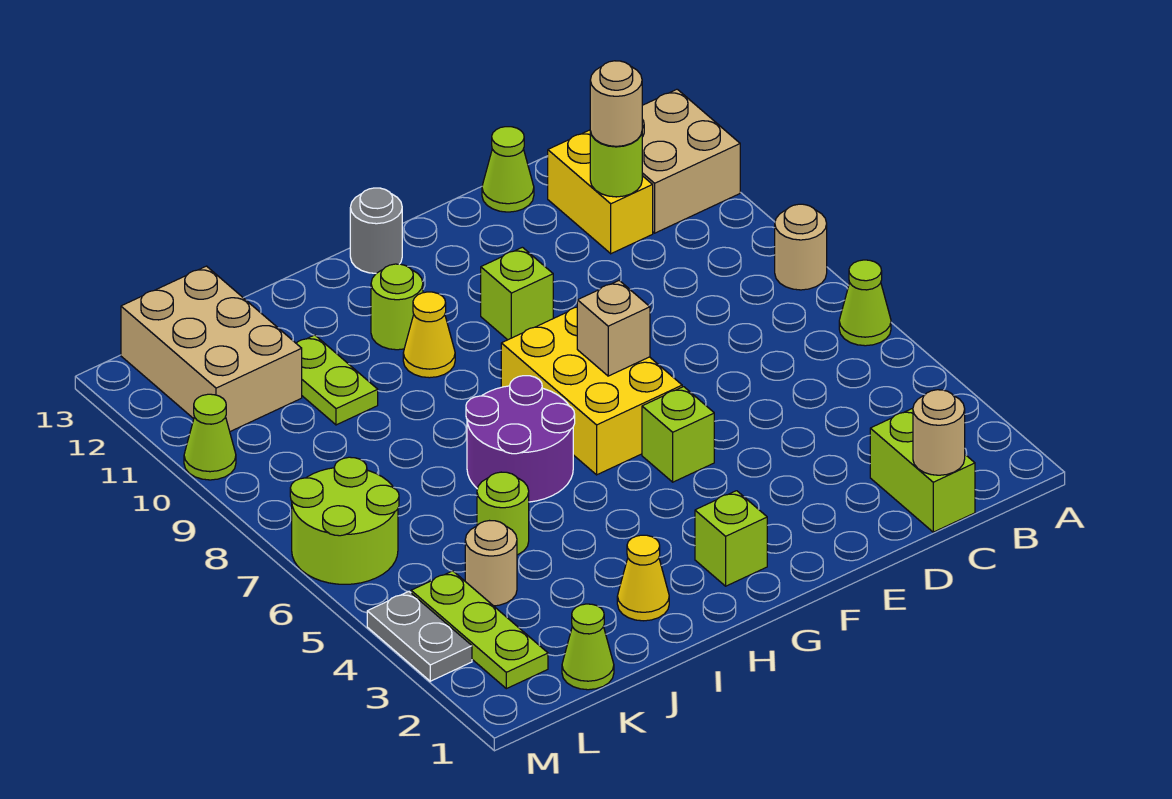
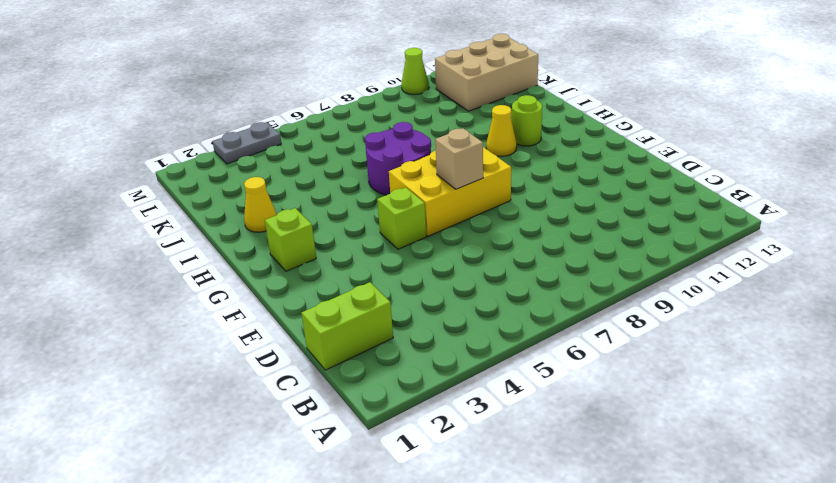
none -> lime cone A6 level 1
none -> tan round brick A8 level 1
none -> tan brick A11:B12 level 1

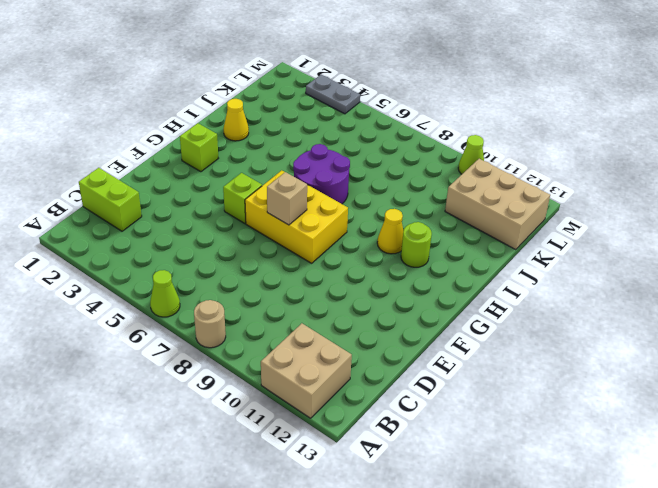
none -> yellow brick C11:C12 level 1
none -> lime cone D13 level 1
none -> lime brick F10 level 1

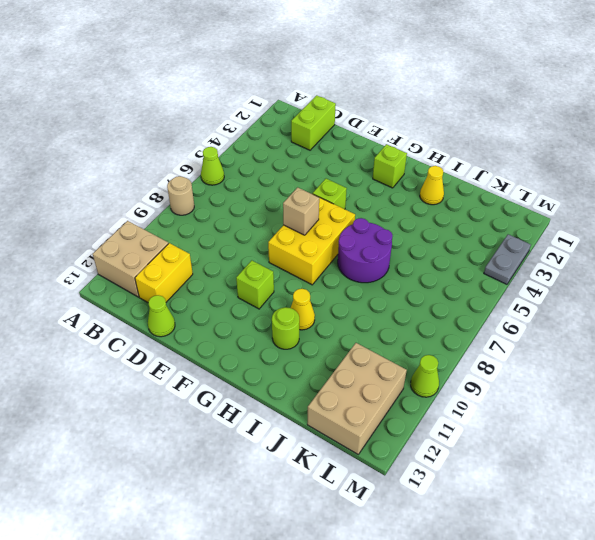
none -> grey round brick G13 level 1
none -> lime round brick J5 level 1
none -> lime plate J10:J11 level 1

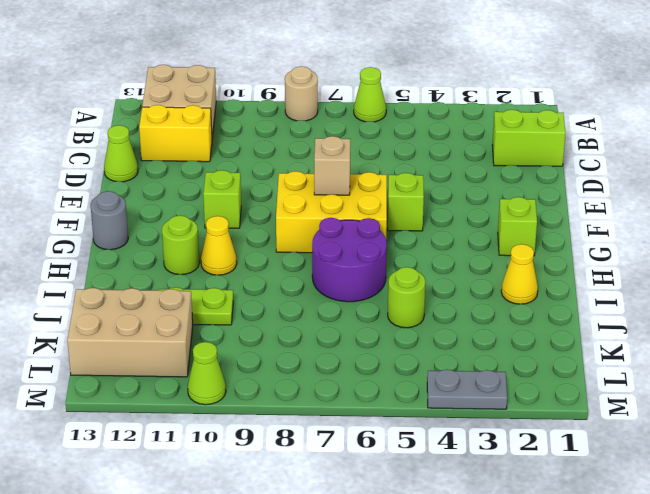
none -> lime cone K1 level 1
none -> tan round brick K4 level 1
none -> lime plate L2:L4 level 1

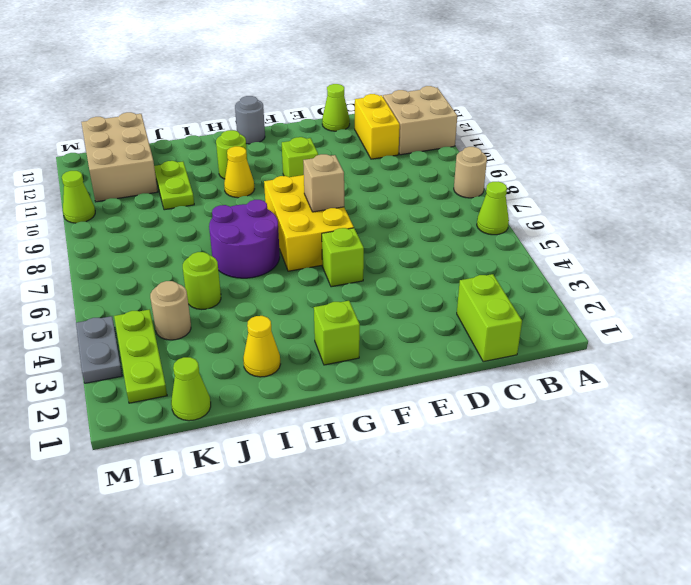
none -> lime round brick L6:M7 level 1
none -> tan round brick C1 level 2
none -> lime round brick C11 level 2

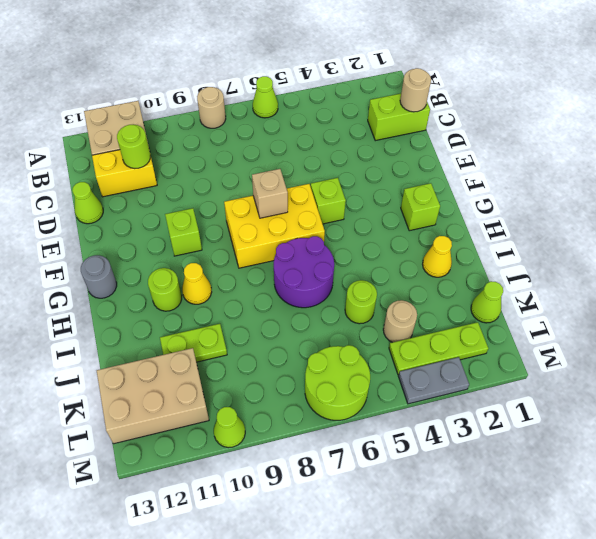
none -> tan round brick C11 level 3

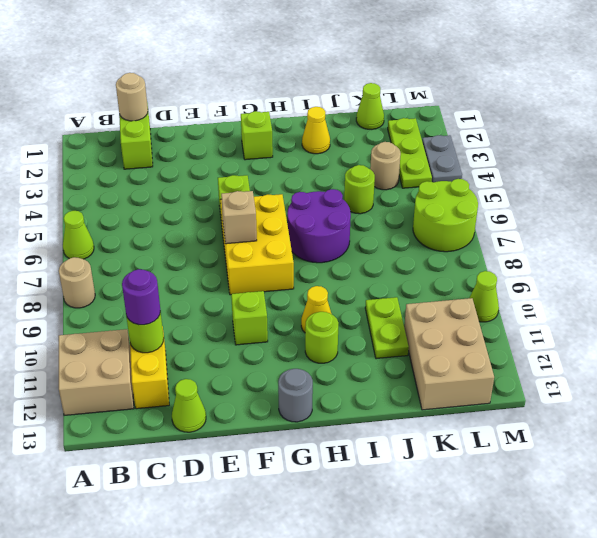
purple round brick C11 level 3 -> tan round brick C11 level 3

